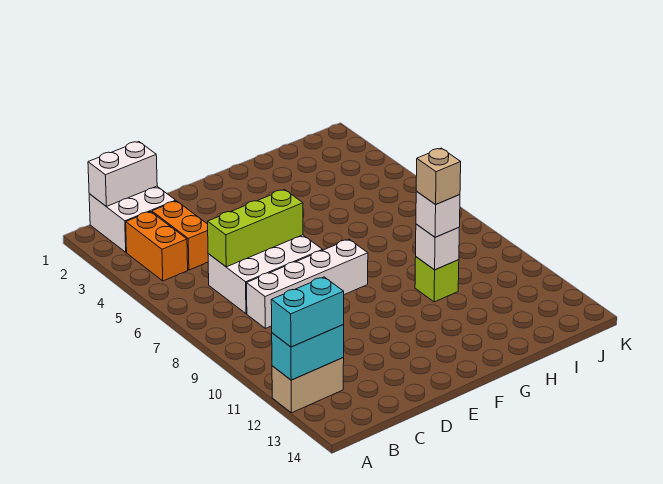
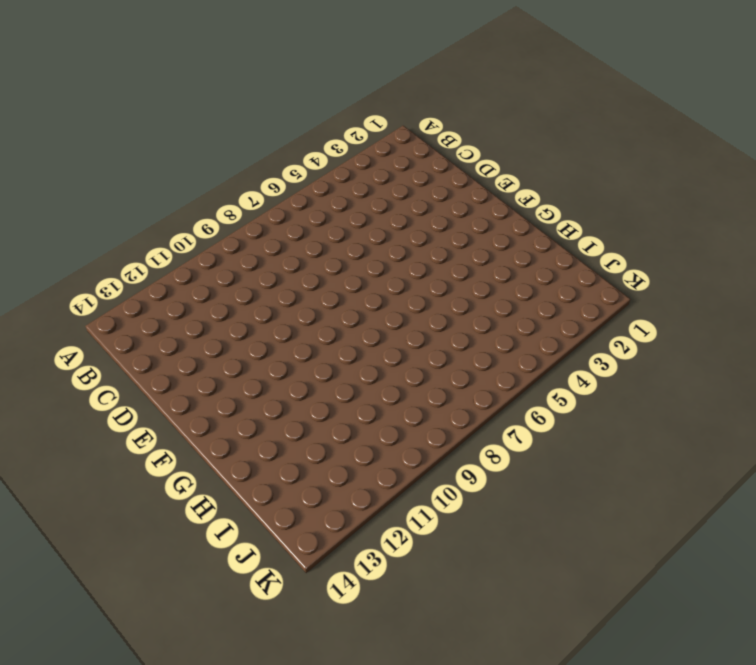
none -> tan brick A12:B12 level 1
none -> white brick B1:C2 level 1
none -> orange brick B3:B4 level 1

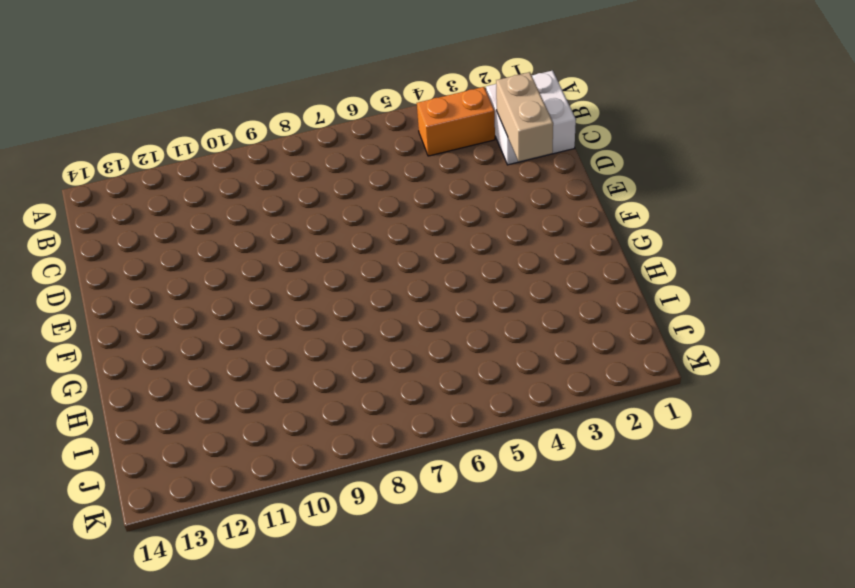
tan brick C2:D2 level 2 -> tan brick A12:B12 level 1
none -> orange brick C3:C4 level 1
none -> white brick C6:E7 level 1
none -> white brick C8:F8 level 1

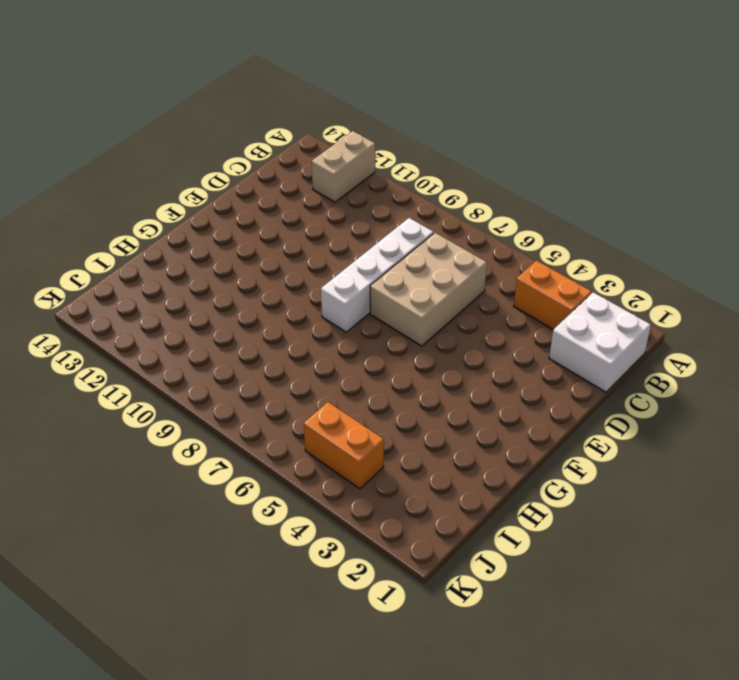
tan brick C6:E7 level 1 -> white brick C6:E7 level 1
orange brick J4:J5 level 1 -> orange brick C3:C4 level 1
none -> lime brick H10 level 1
none -> cyan brick A12:B12 level 2
none -> white brick B1:C1 level 2

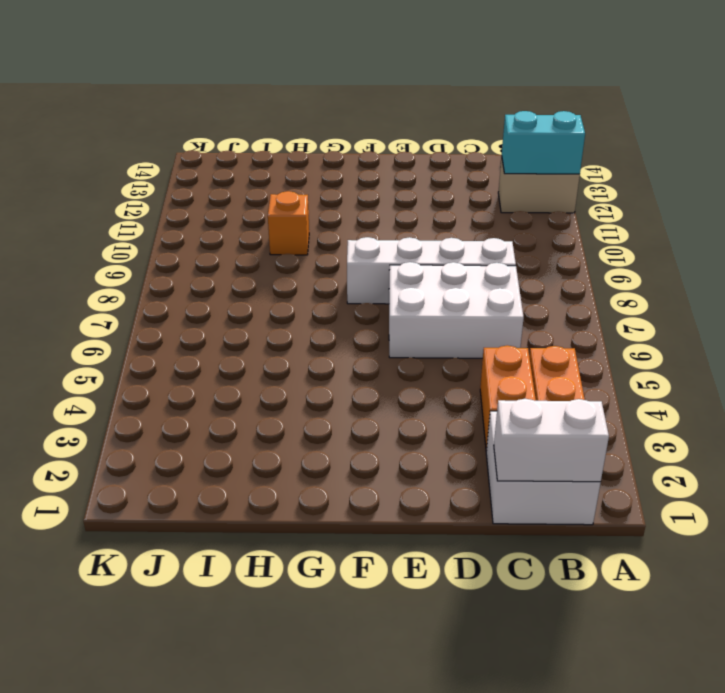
orange brick H10 level 1 -> lime brick H10 level 1
none -> lime brick C6:E6 level 2
none -> white brick H10 level 2
none -> cyan brick A12:B12 level 3

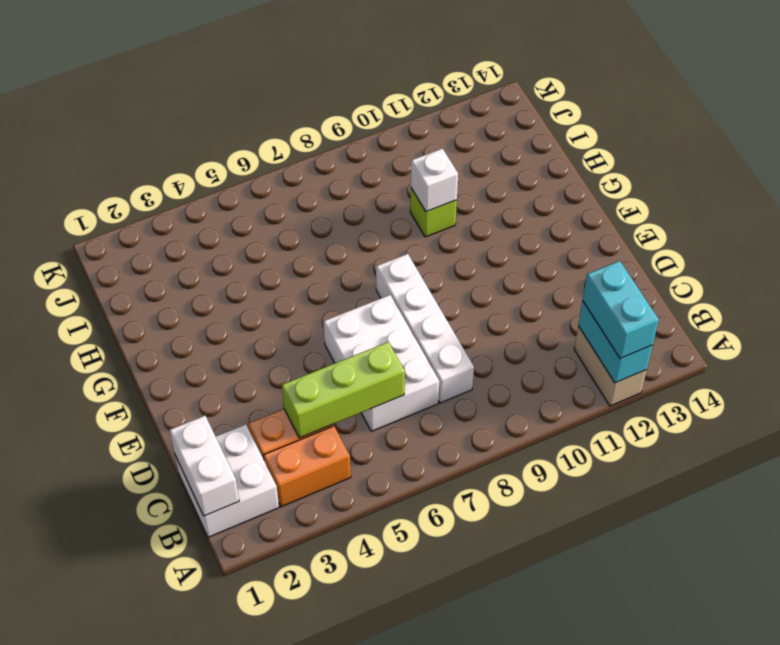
lime brick C4:C6 level 2 -> lime brick C6:E6 level 2
none -> white brick H10 level 3
none -> tan brick H10 level 4

